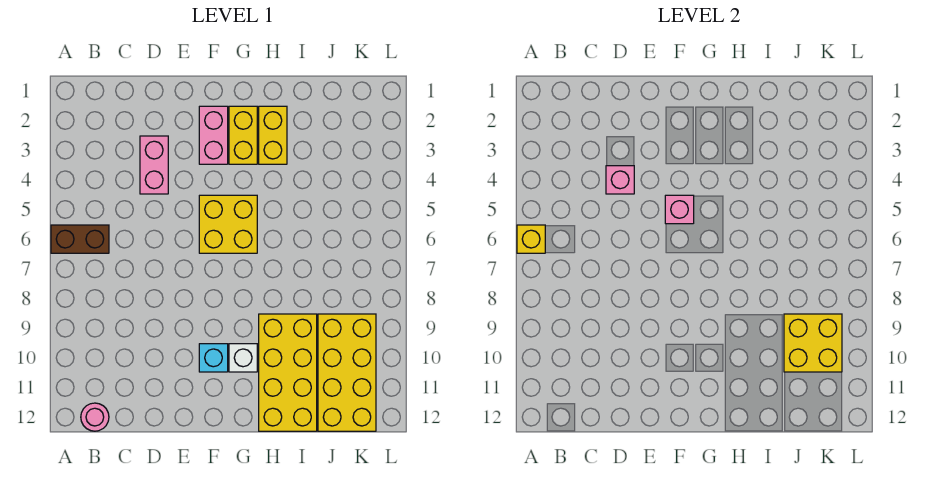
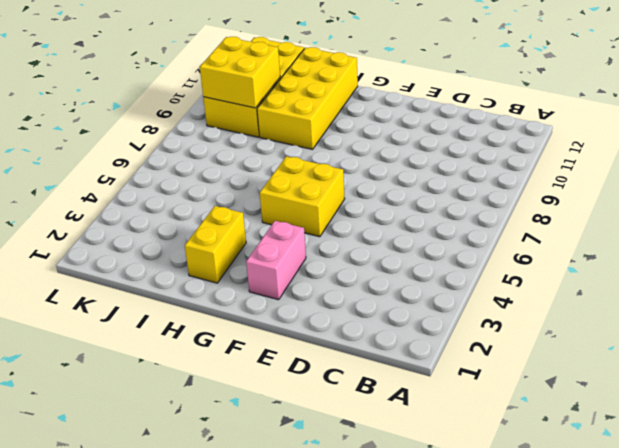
none -> brown brick A6:B6 level 1
none -> pink round brick B12 level 1
none -> pink brick D3:D4 level 1

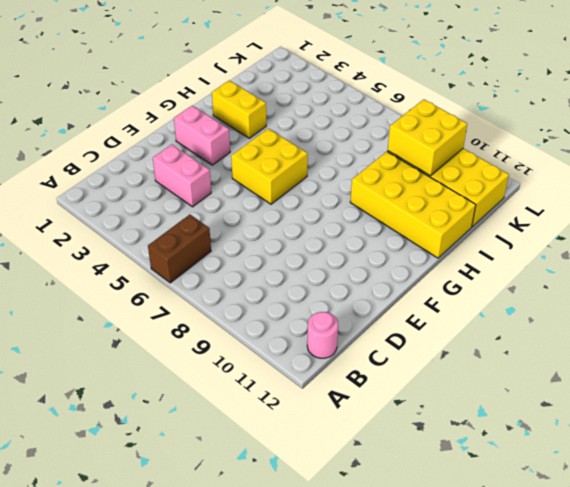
none -> cyan brick F10 level 1
none -> yellow brick G2:G3 level 1
none -> white brick G10 level 1

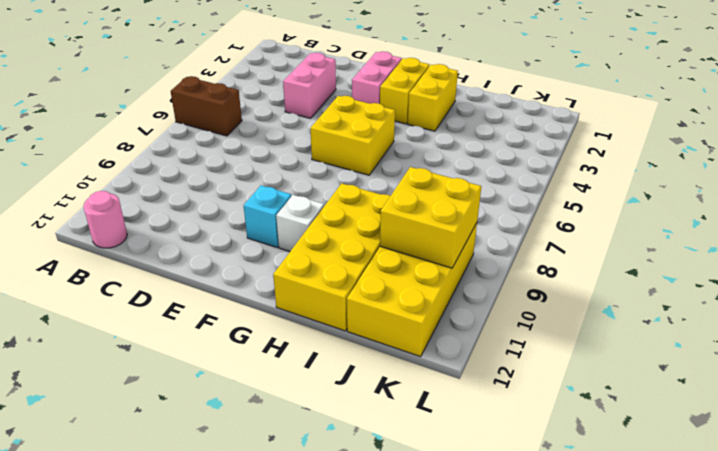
none -> yellow brick A6 level 2
none -> pink brick D4 level 2
none -> pink brick F5 level 2

